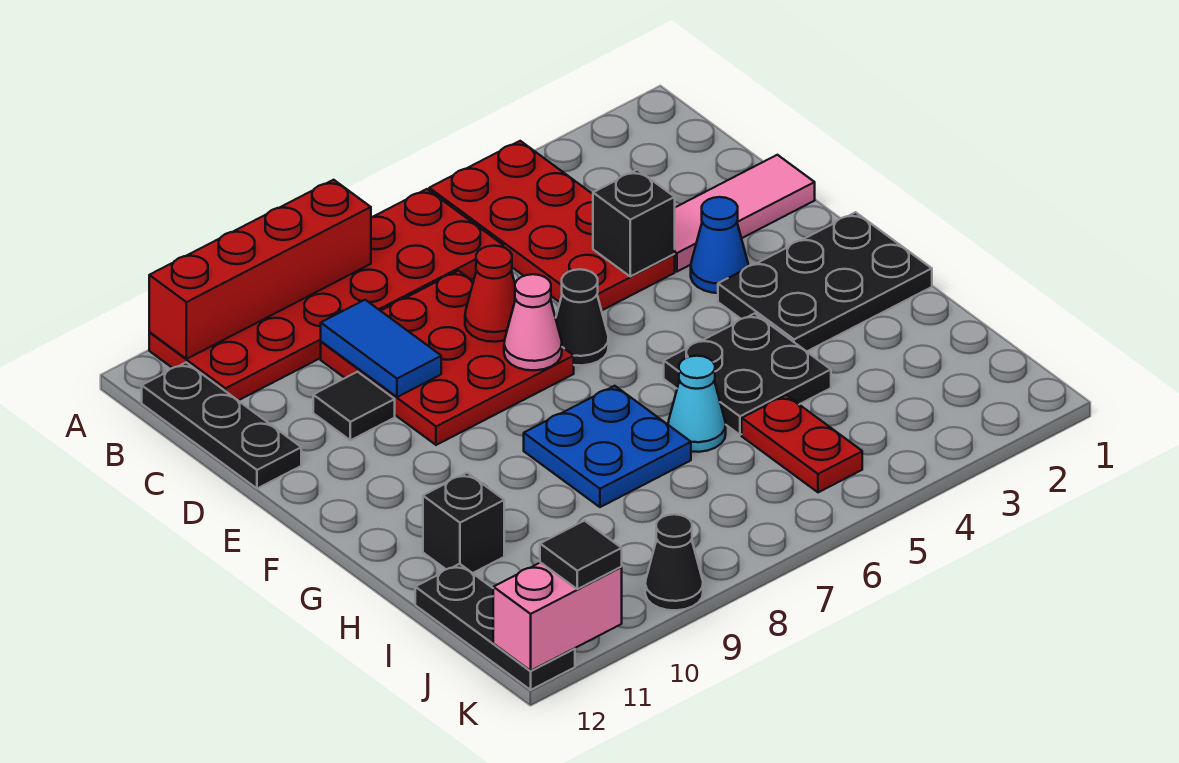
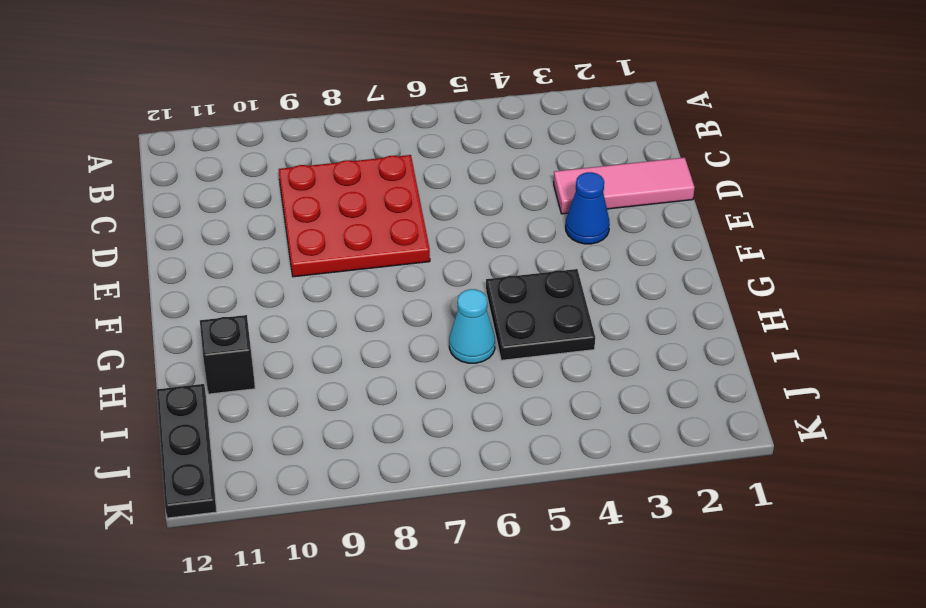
none -> red plate A4:D5 level 1
none -> red plate A6:B11 level 1
none -> black plate B12:D12 level 1

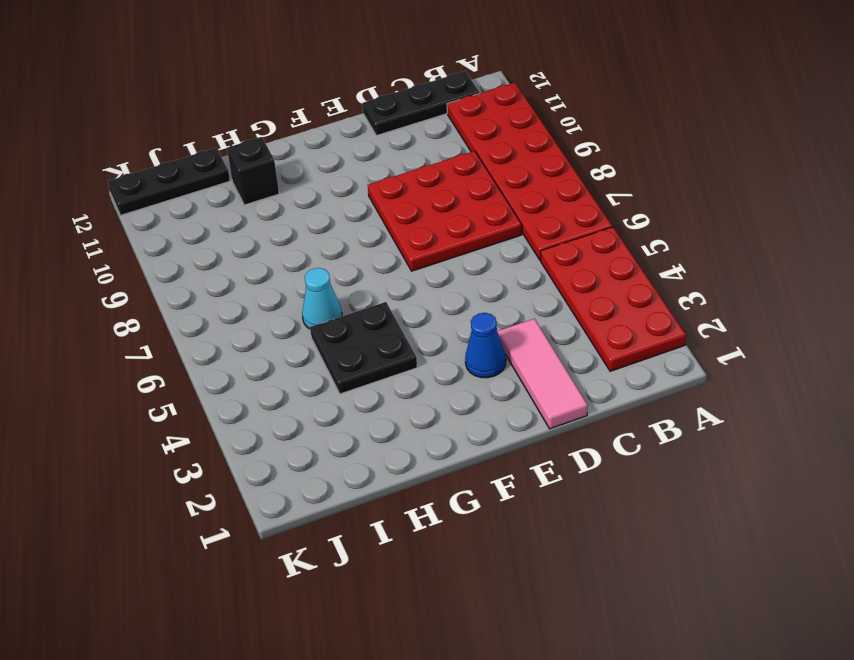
red plate A2:B5 level 1 -> red plate A4:D5 level 1
none -> black tile D10 level 1
none -> black cone E6 level 1
none -> black plate F1:G3 level 1

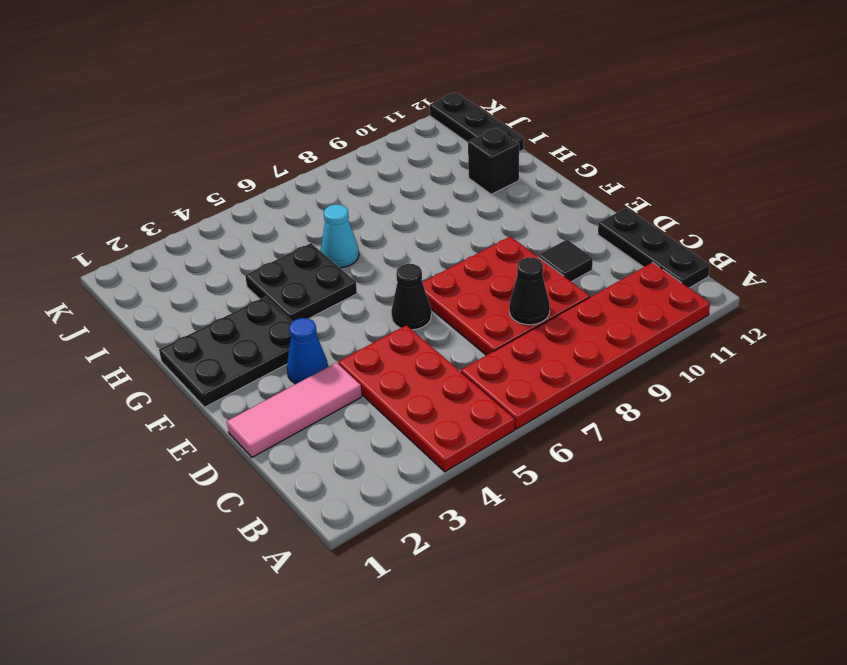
black cone C8 level 2 -> black cone K9 level 1
none -> blue plate G7:H8 level 1
none -> red plate I5:J5 level 1
none -> red brick A8:A11 level 2

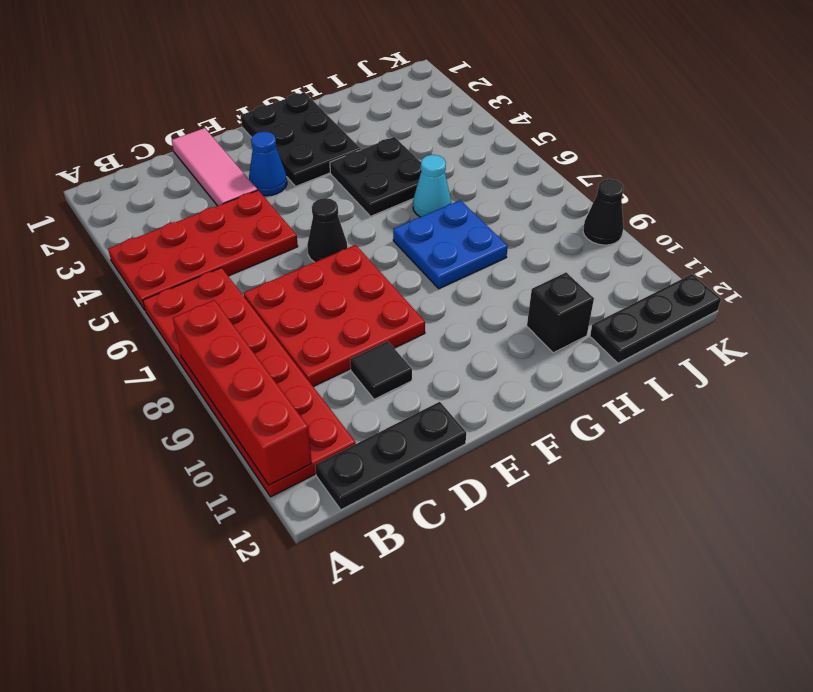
none -> red plate I5:J5 level 1
none -> blue tile C9:D9 level 2
none -> black brick D4 level 2

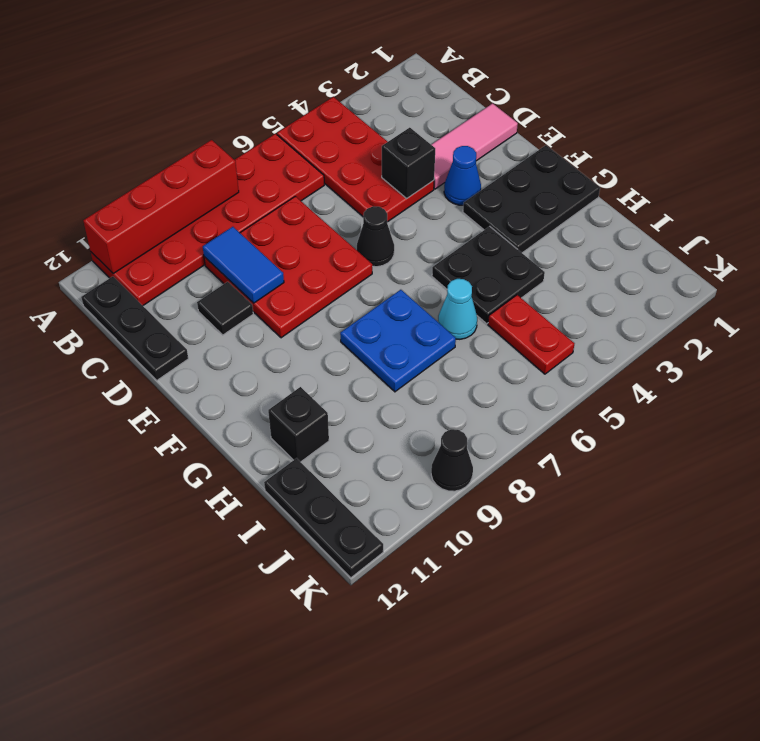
none -> red cone D7 level 2
none -> pink cone E7 level 2
none -> pink brick K11:K12 level 2

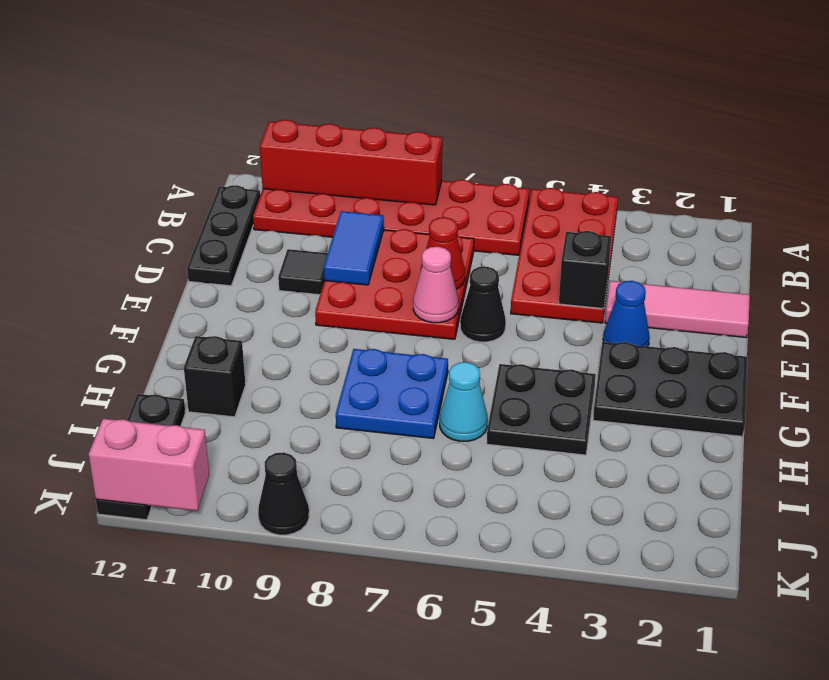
none -> red plate I5:J5 level 1
none -> black tile K11 level 3

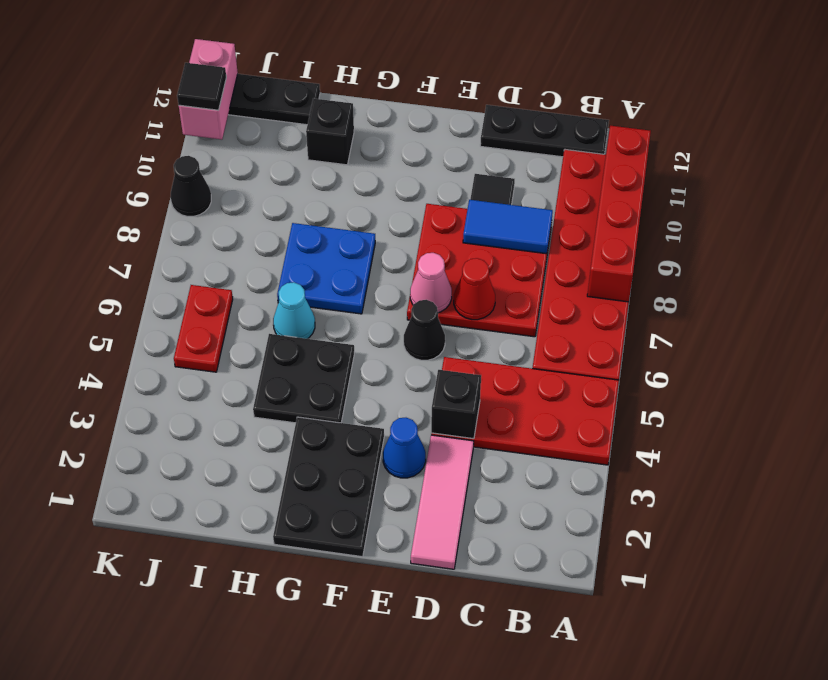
red plate J5:J6 level 1 -> red plate I5:J5 level 1

